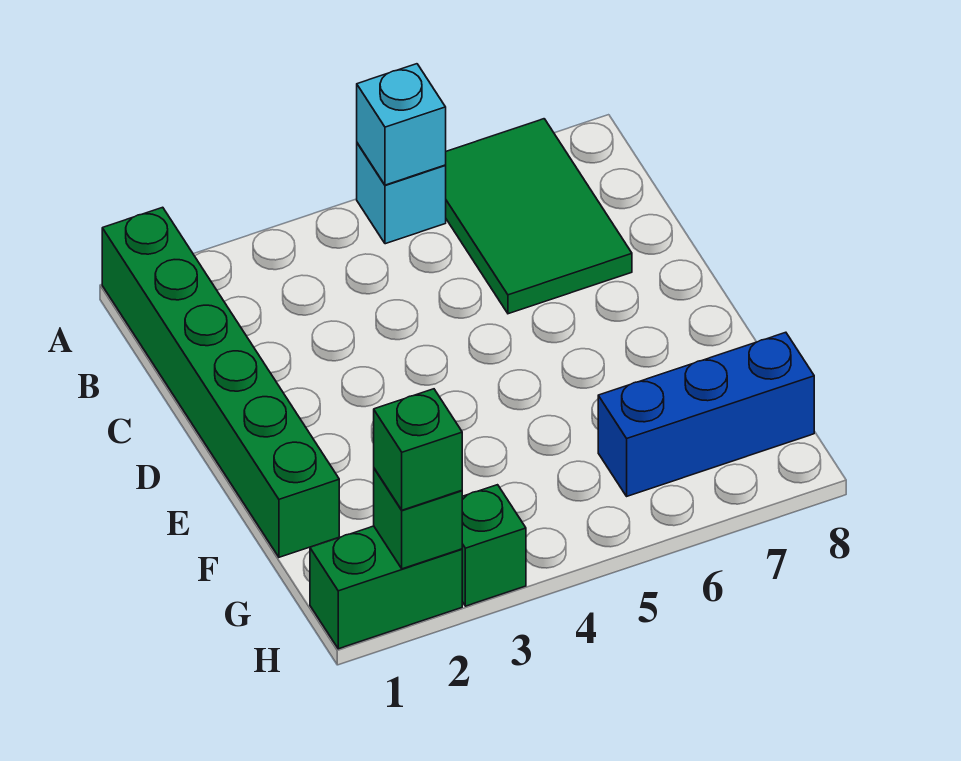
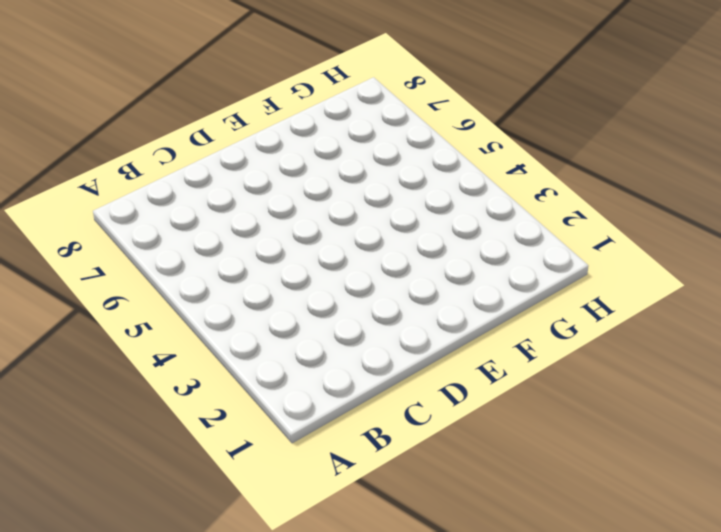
none -> green brick A1:F1 level 1
none -> cyan brick A5 level 1

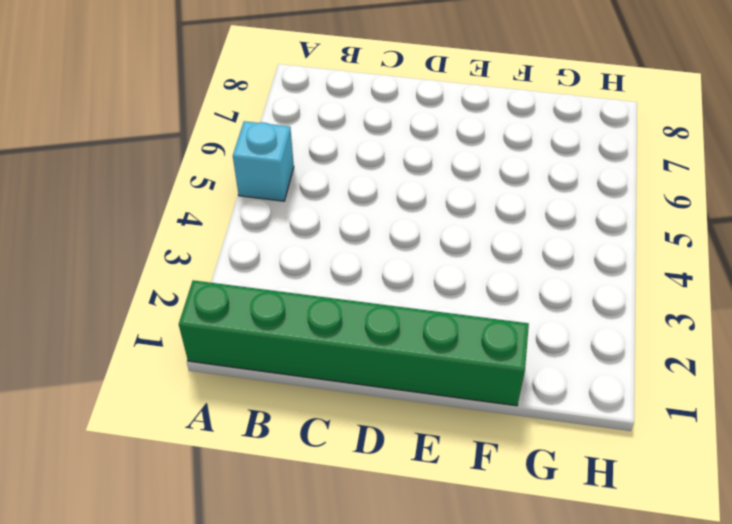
none -> green tile A6:C7 level 1
none -> blue brick G6:G8 level 1

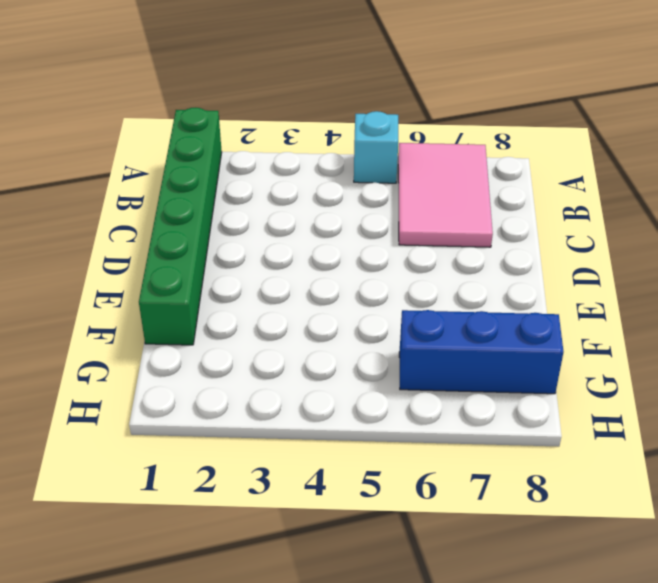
pink tile A6:C7 level 1 -> green tile A6:C7 level 1
none -> green brick H1:H2 level 1
none -> green brick H3 level 1

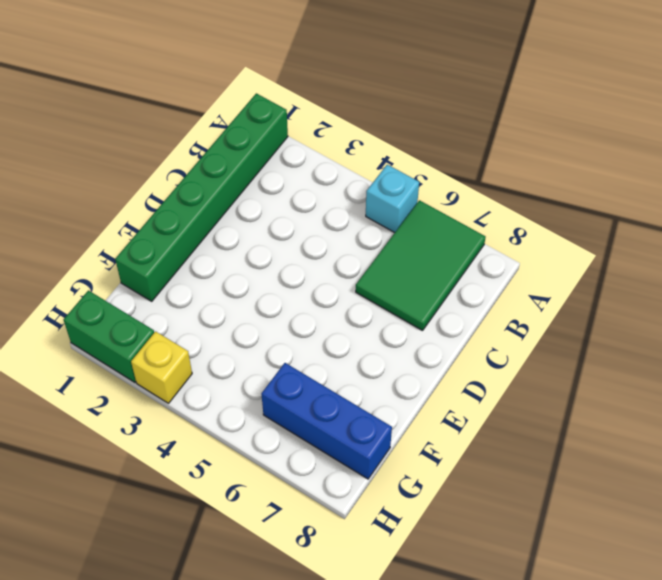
yellow brick H3 level 1 -> green brick H3 level 1
none -> cyan brick A5 level 2
none -> green brick H2 level 2

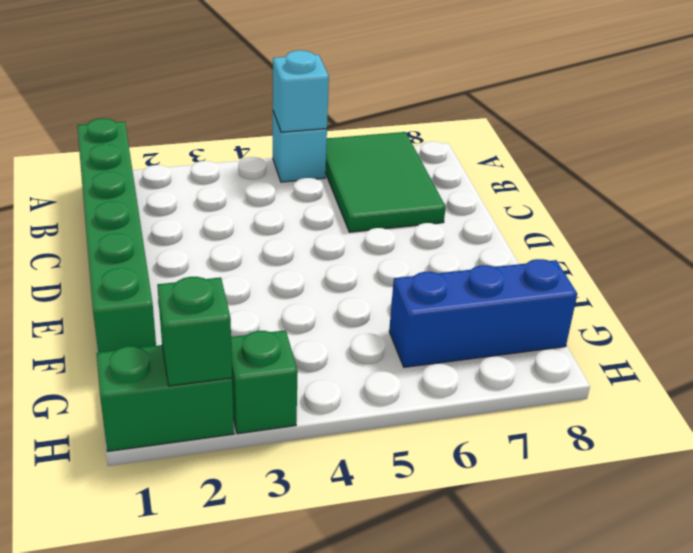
none -> green brick H2 level 3

